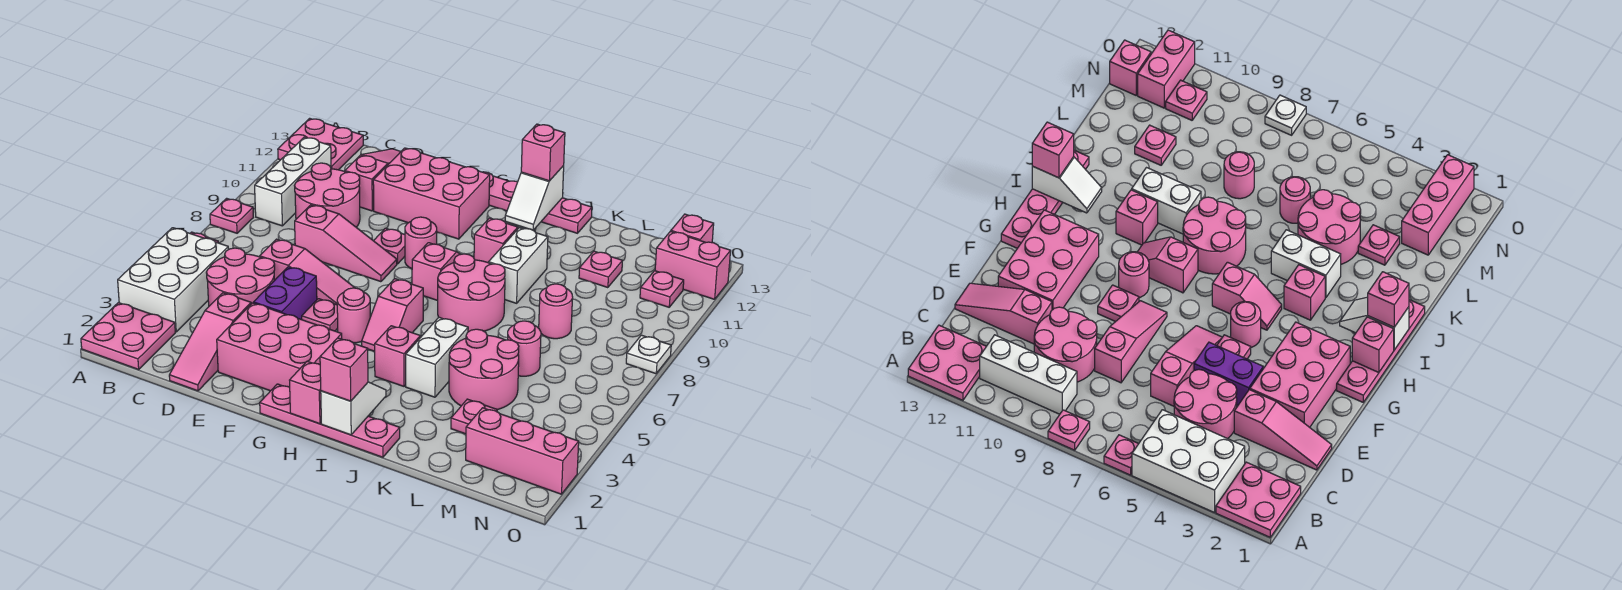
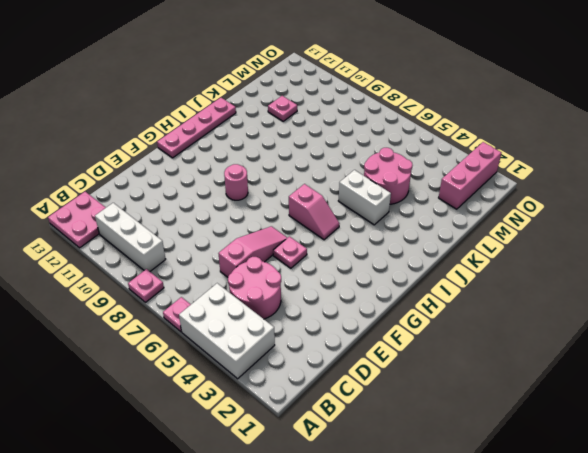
none -> pink plate A1:B2 level 1
none -> pink round brick C9:D10 level 1
none -> pink slope D1:D3 level 1 top 3
none -> pink slope D8:F8 level 1 top D

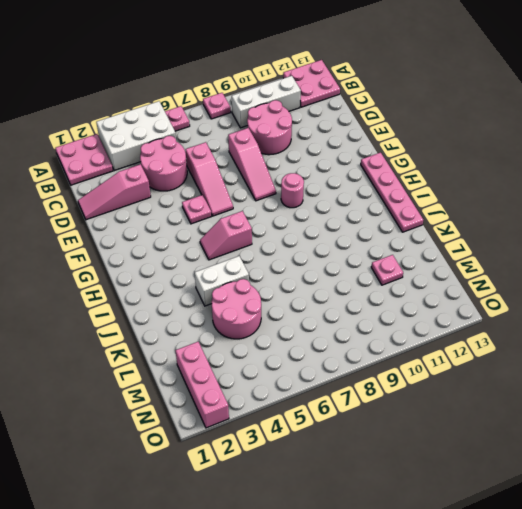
none -> pink slope D11:D13 level 1 top 11
none -> pink brick E2:G3 level 1
none -> purple brick E4:E5 level 1
none -> pink brick E11:G12 level 1

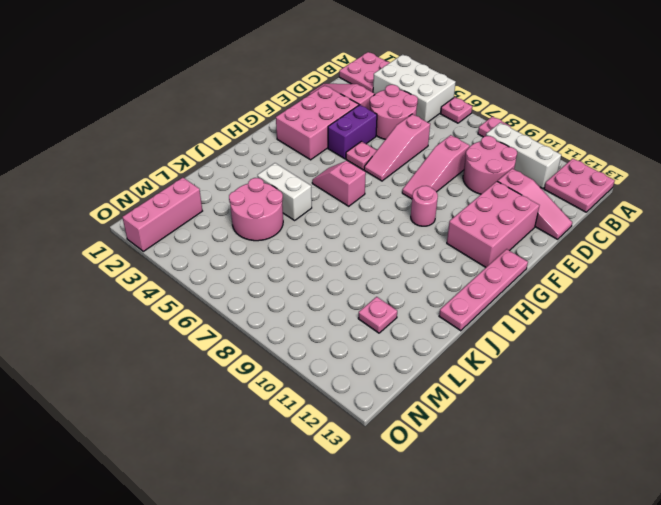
purple brick E4:F4 level 1 -> purple brick E4:E5 level 1
none -> pink plate F9 level 1
none -> pink plate G1:J1 level 1
none -> pink round brick G5 level 1
none -> pink slope H8:H9 level 1 top 8

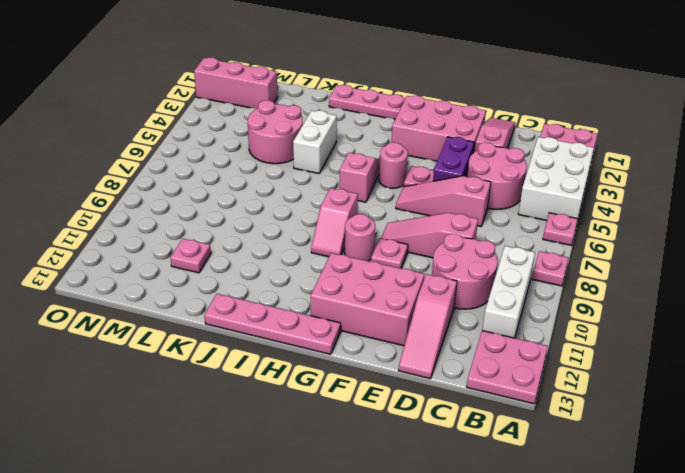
none -> pink brick I4 level 1
none -> pink round brick I7:J8 level 1
none -> pink brick I10 level 1
none -> white brick J9:J10 level 1

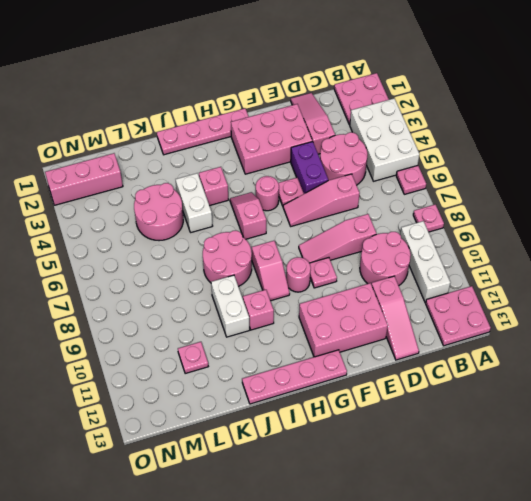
none -> pink plate L3 level 1
none -> pink round brick L6 level 1
none -> pink round brick L8 level 1
none -> pink plate N11 level 1

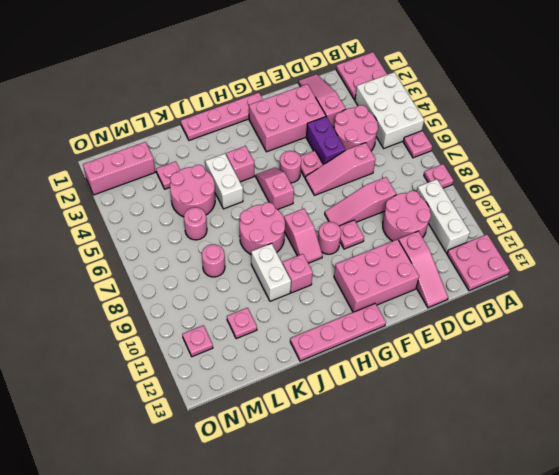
none -> pink brick N12:O12 level 1
none -> pink brick N13 level 1
none -> white plate O8 level 1
none -> pink brick H1 level 2

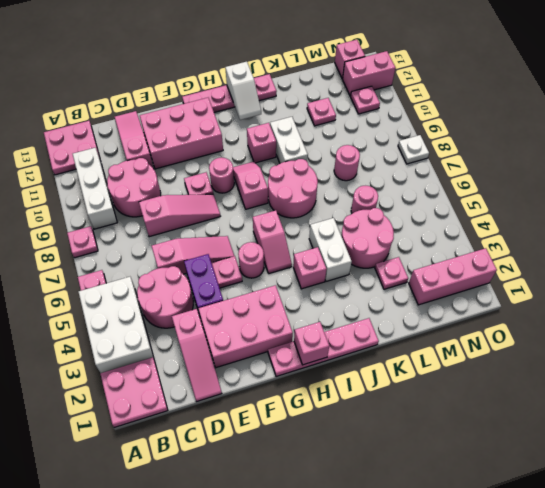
none -> white slope I1:I2 level 2 top 1
none -> pink brick I1 level 3
none -> pink brick I13 level 3

